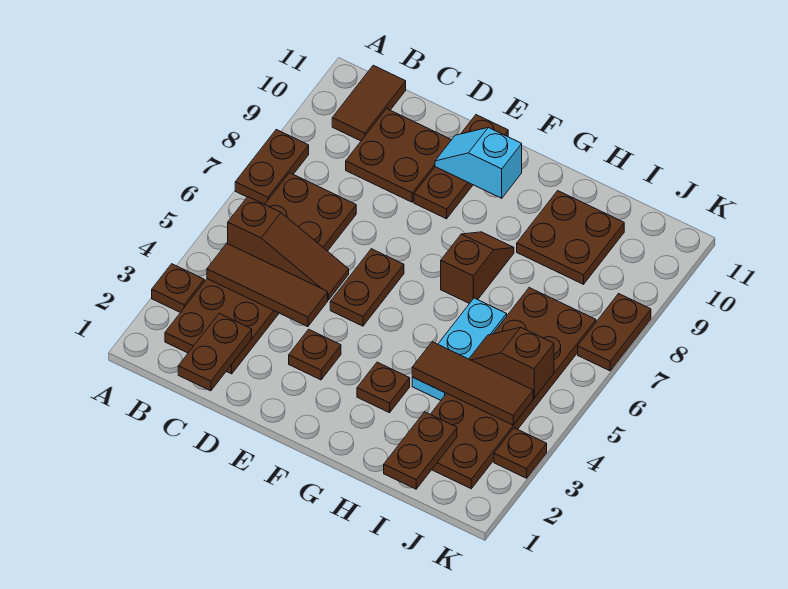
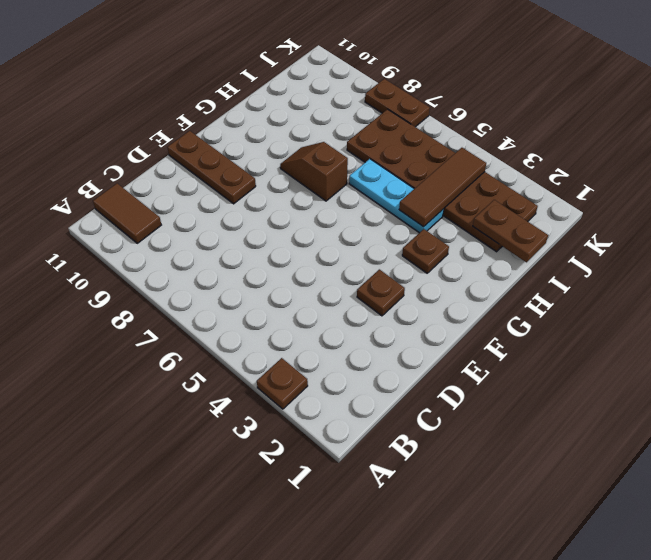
none -> brown plate A7:A8 level 1
none -> brown plate B2:C7 level 1
none -> brown plate C9:D10 level 1

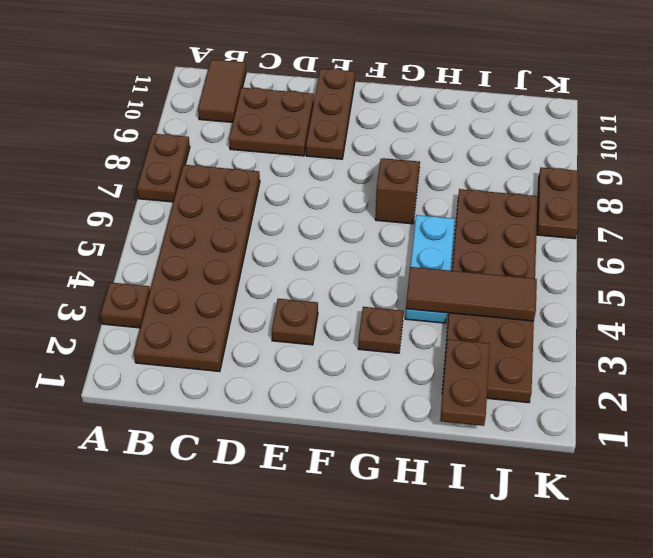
none -> brown plate E5:E6 level 1
none -> brown plate H9:I10 level 1
none -> brown plate K3 level 1

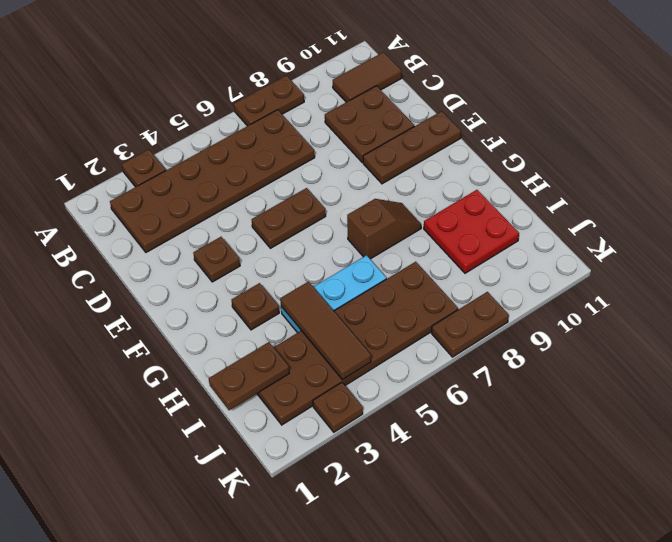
red plate H9:I10 level 1 -> brown plate H9:I10 level 1
none -> brown tile B4:D4 level 2
none -> brown slope B5:D5 level 2 top B
none -> brown plate C1:C2 level 2

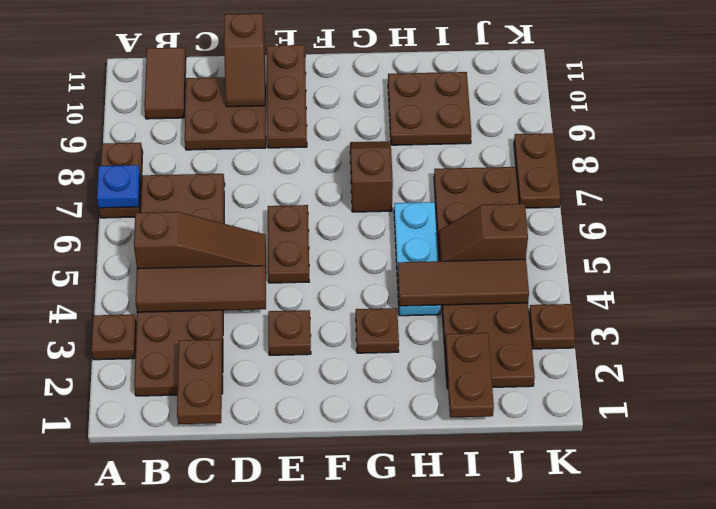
blue plate A7 level 2 -> none
brown slope D10:D11 level 2 top 11 -> none
none -> cyan slope E10:F10 level 2 top F

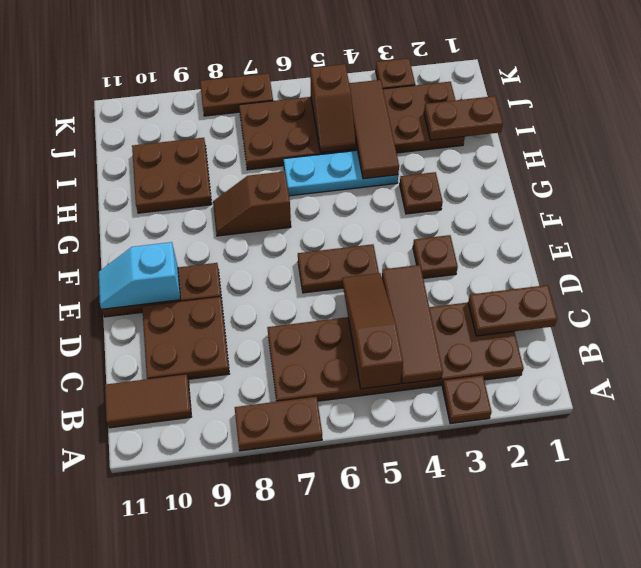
cyan slope E10:E11 level 2 top 10 -> cyan slope E10:F10 level 2 top F

